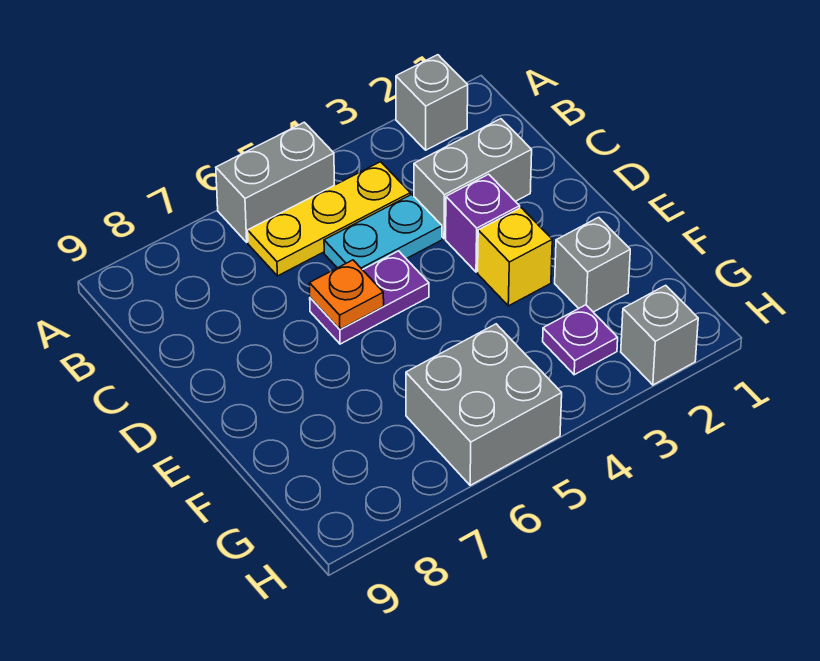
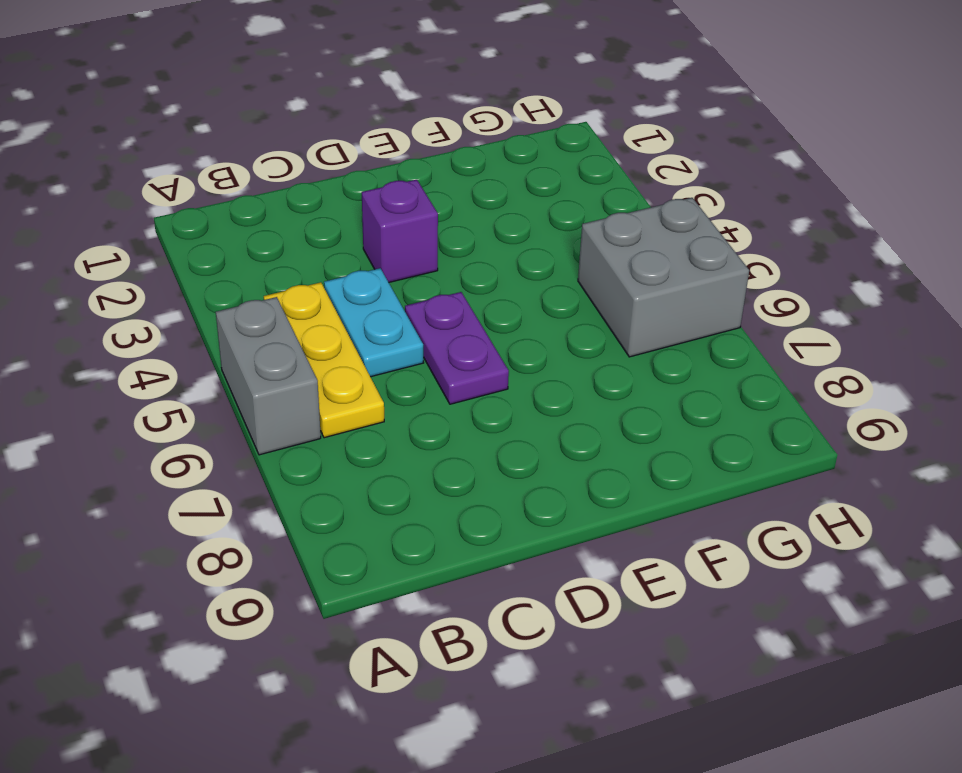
none -> grey brick A2 level 1
none -> grey brick C2:C3 level 1
none -> yellow brick E3 level 1

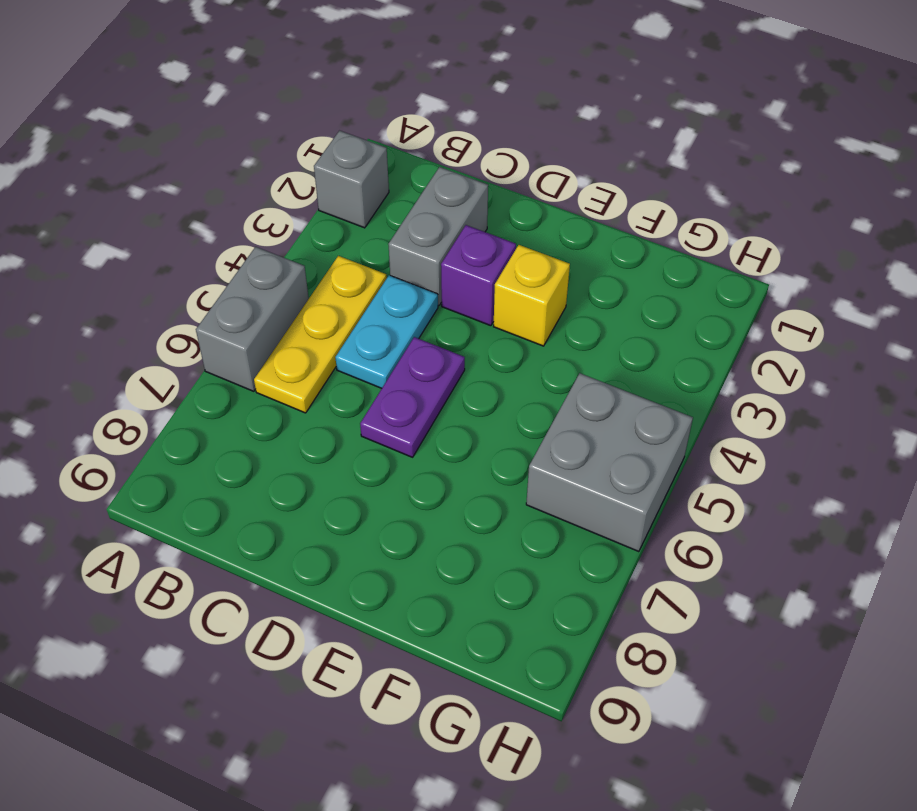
none -> grey brick F2 level 1
none -> purple plate G3 level 1
none -> grey brick H2 level 1

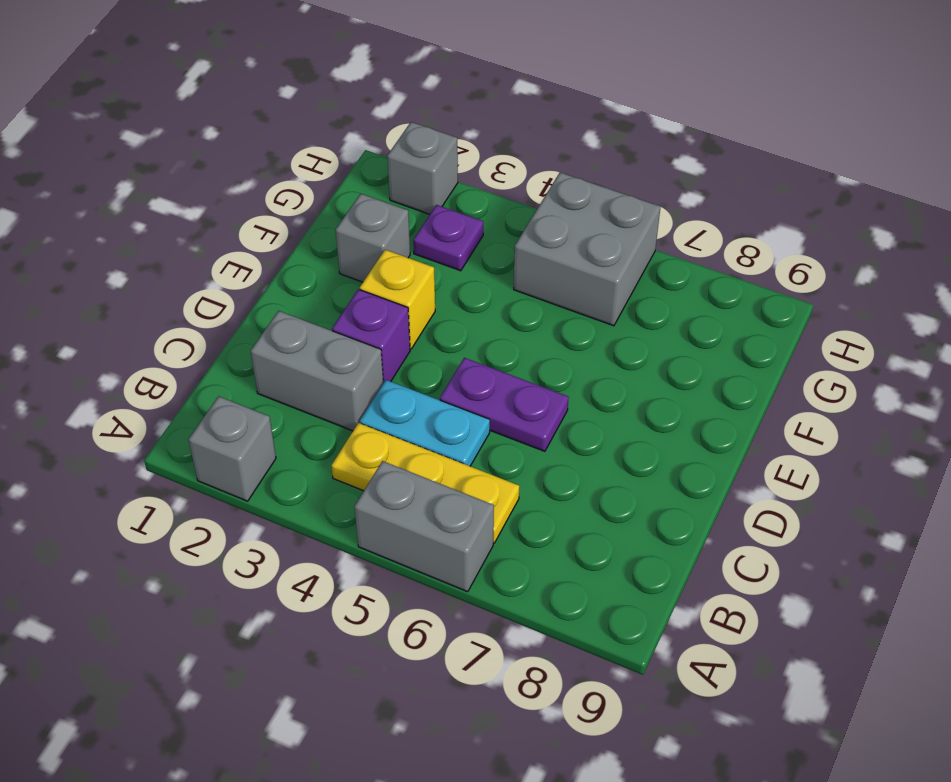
none -> orange plate D6 level 2

